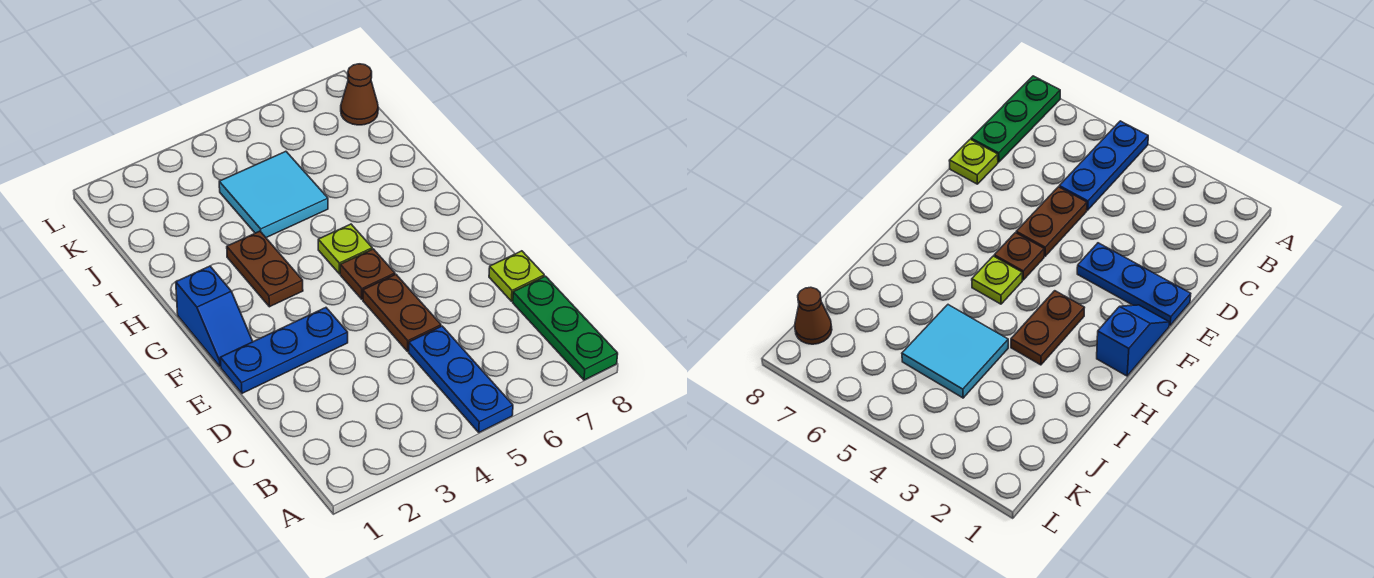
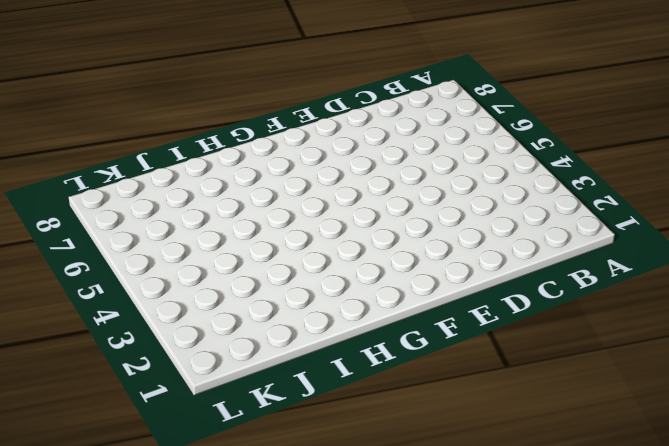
none -> blue plate A5:C5 level 1
none -> green plate A8:C8 level 1

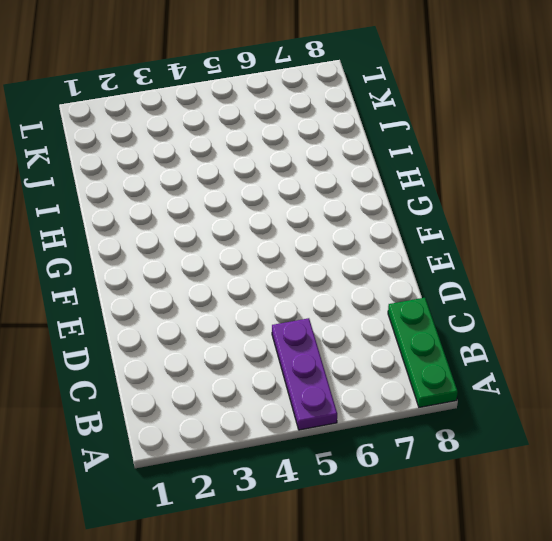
purple plate A5:C5 level 1 -> blue plate A5:C5 level 1
none -> brown plate D5:E5 level 1
none -> lime plate D8 level 1

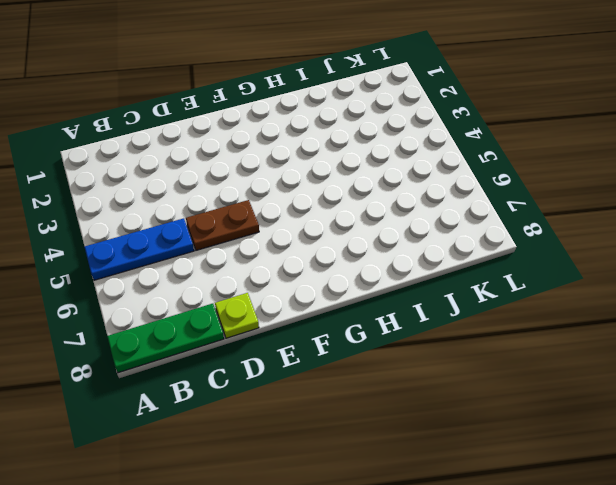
none -> blue plate E1:E3 level 1
none -> blue slope F1:G1 level 1 top G

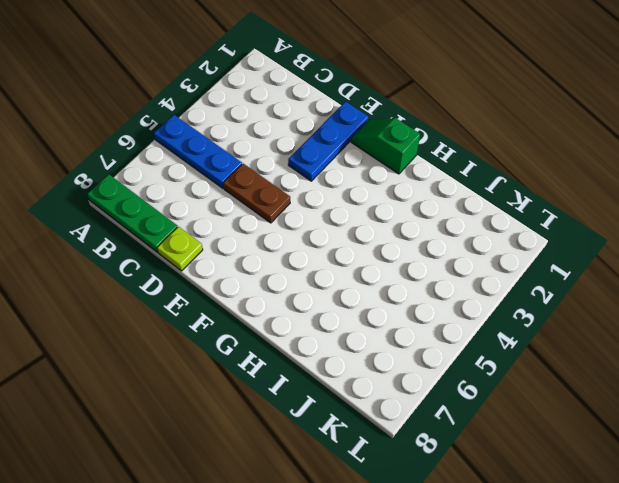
green slope F1:G1 level 1 top G -> blue slope F1:G1 level 1 top G
none -> brown plate F5 level 1
none -> brown plate G3:H3 level 1

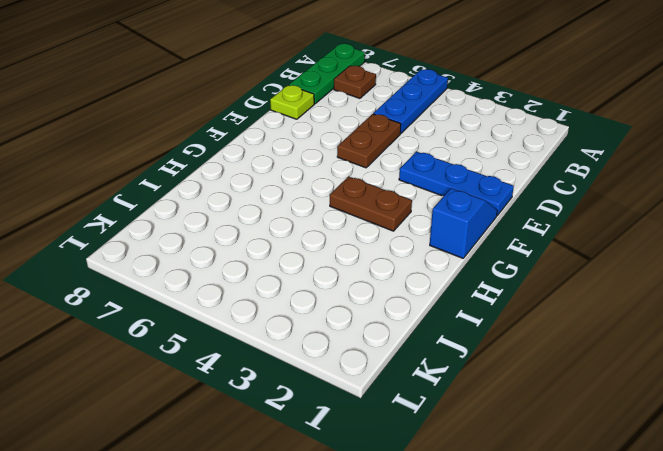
brown plate B7 level 1 -> brown plate F5 level 1
brown plate G3:G4 level 1 -> brown plate G3:H3 level 1
none -> lime plate G5 level 1
none -> cyan tile I4:J5 level 1

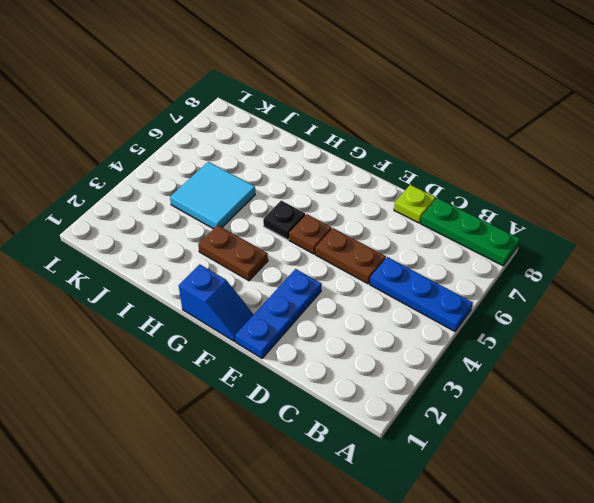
black plate G5 level 1 -> lime plate G5 level 1
none -> brown cone K8 level 1

